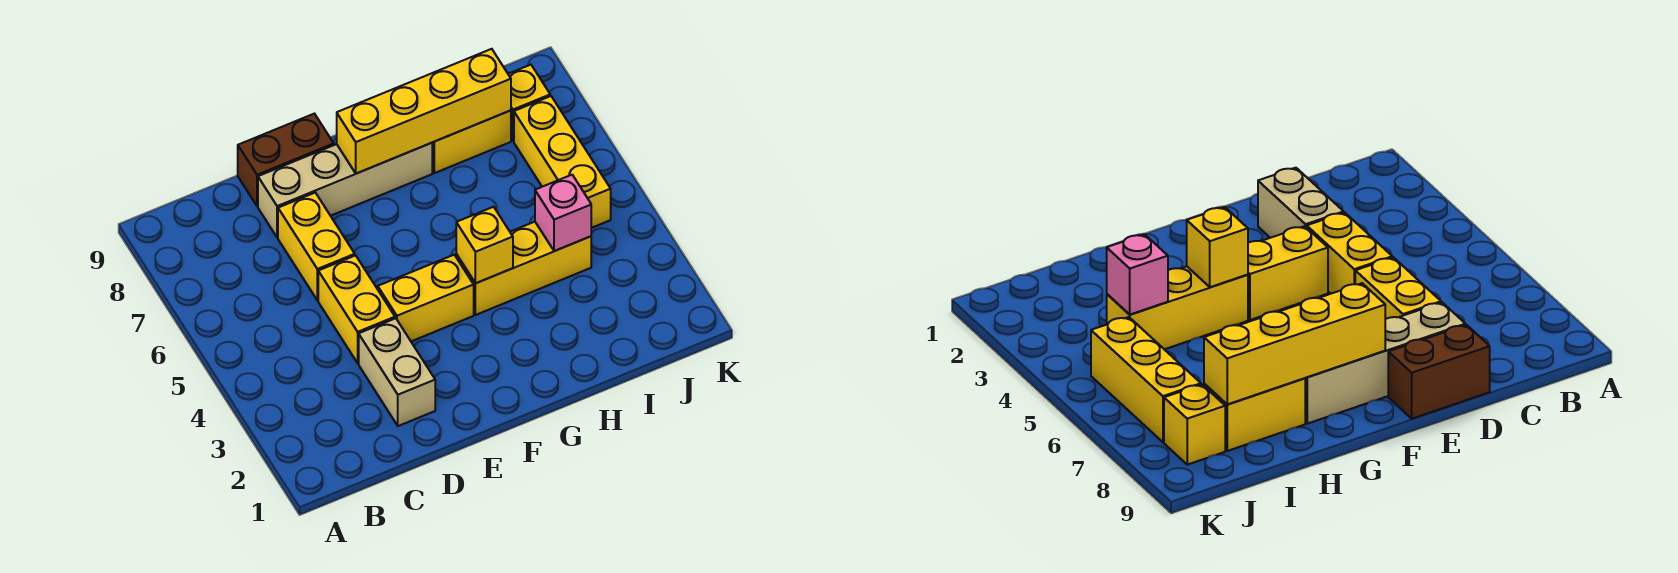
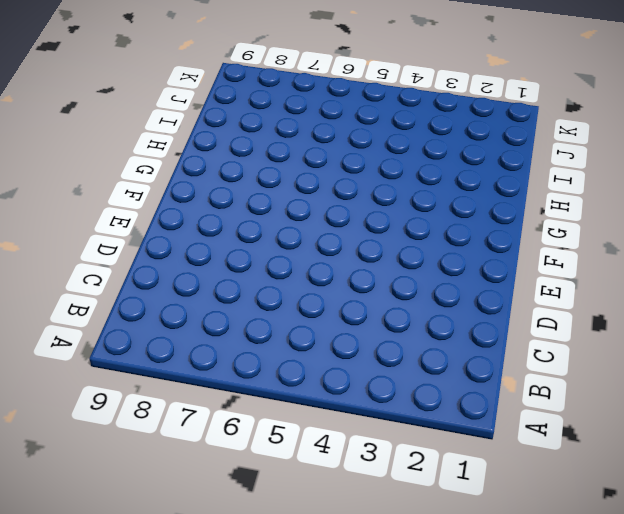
none -> tan brick D2:D3 level 1
none -> yellow brick D4:D5 level 1
none -> yellow brick D6:D7 level 1

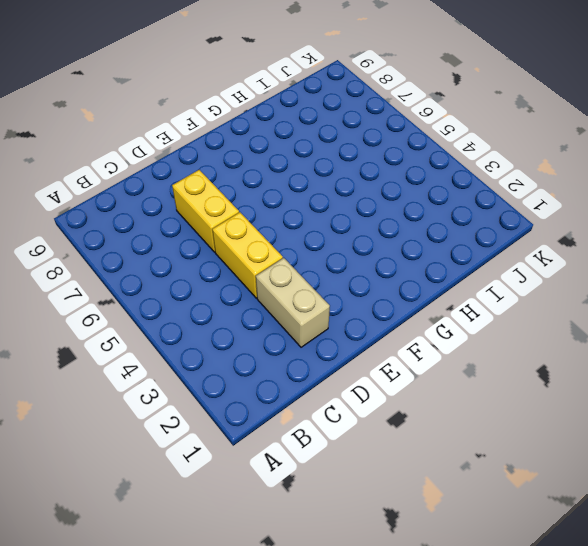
none -> tan brick D8:G8 level 1
none -> brown brick D9:E9 level 1
none -> yellow brick E4:F4 level 1

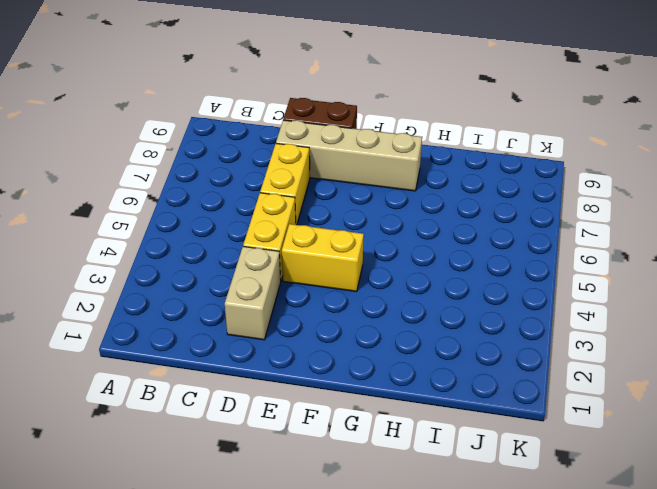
none -> yellow brick G4:I4 level 1
none -> yellow brick H8:I8 level 1
none -> yellow brick J5:J7 level 1

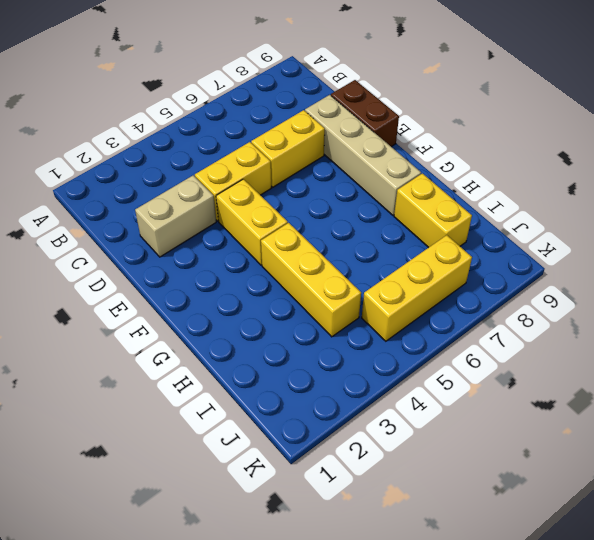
none -> yellow brick J8 level 1
none -> yellow brick F8:I8 level 2
none -> yellow brick G4 level 2

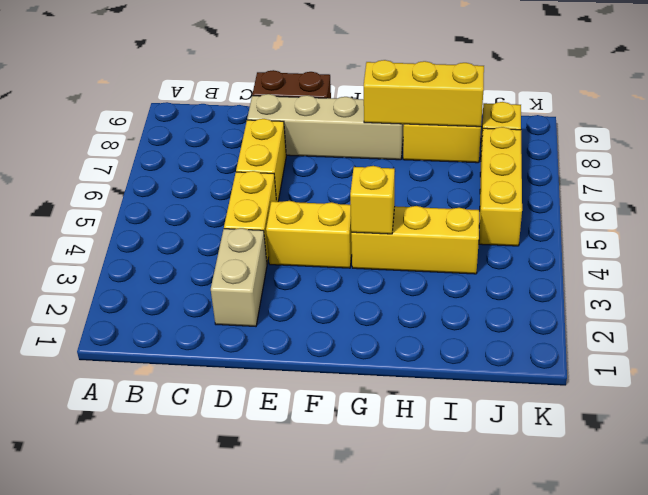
yellow brick G8:I8 level 2 -> yellow brick F8:I8 level 2
none -> pink brick I4 level 2

